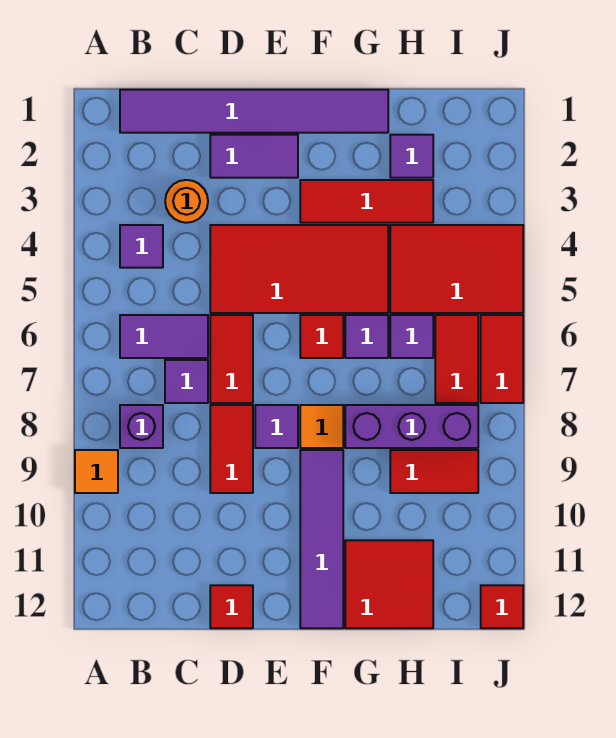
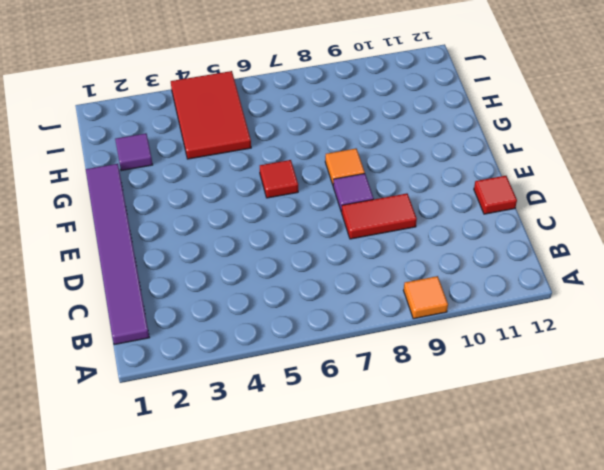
none -> purple tile B4 level 1
none -> purple tile B6:C6 level 1
none -> purple brick B8 level 1

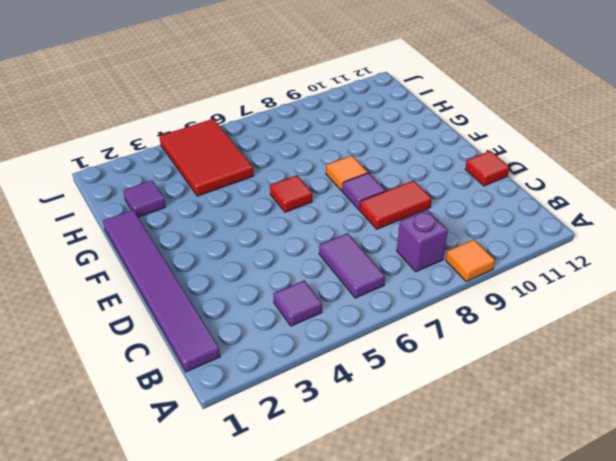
none -> orange round brick C3 level 1
none -> purple tile C7 level 1
none -> purple tile D2:E2 level 1

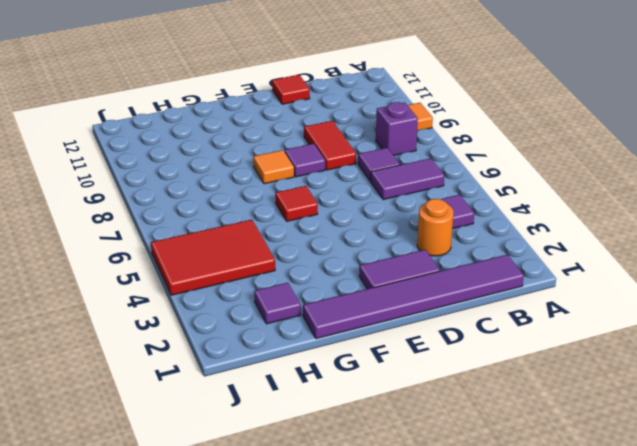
none -> red tile D4:G5 level 1
none -> red tile D6:D7 level 1
none -> red tile F3:H3 level 1

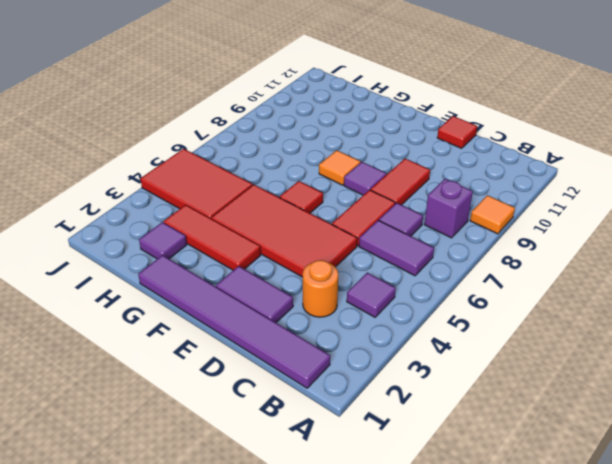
none -> purple tile F9:F12 level 1
none -> purple tile G6 level 1
none -> purple brick G8:I8 level 1

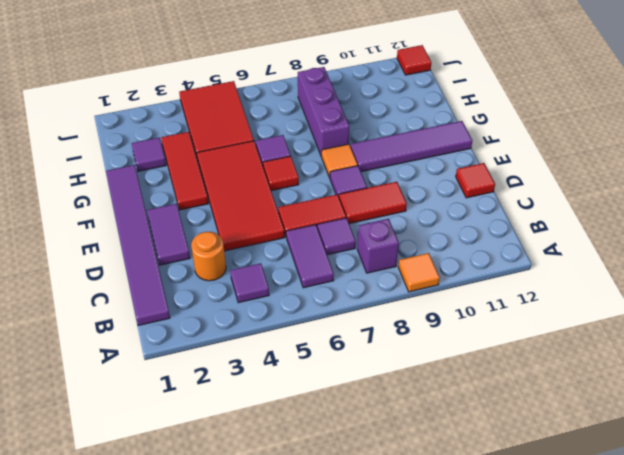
none -> red tile G11:H12 level 1
none -> purple tile H6 level 1
none -> red tile H9:I9 level 1

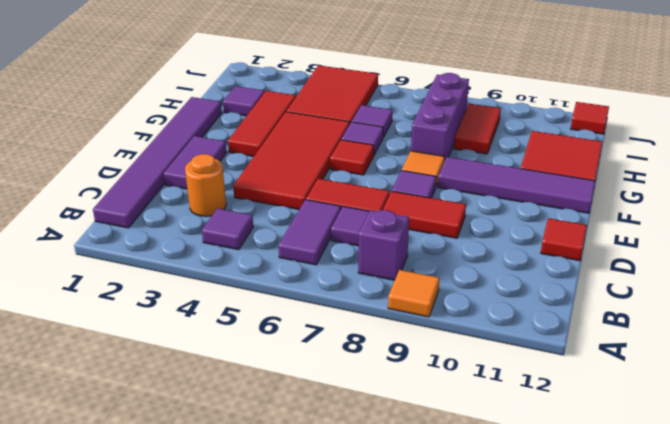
none -> red tile I6:I7 level 1
none -> red tile J6:J7 level 1

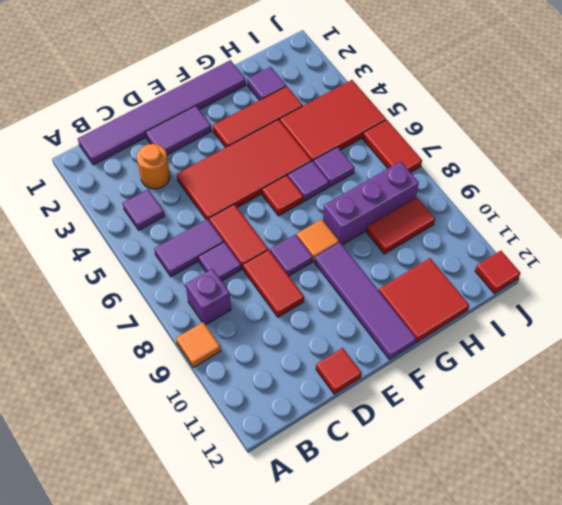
none -> red tile I6:I7 level 1

